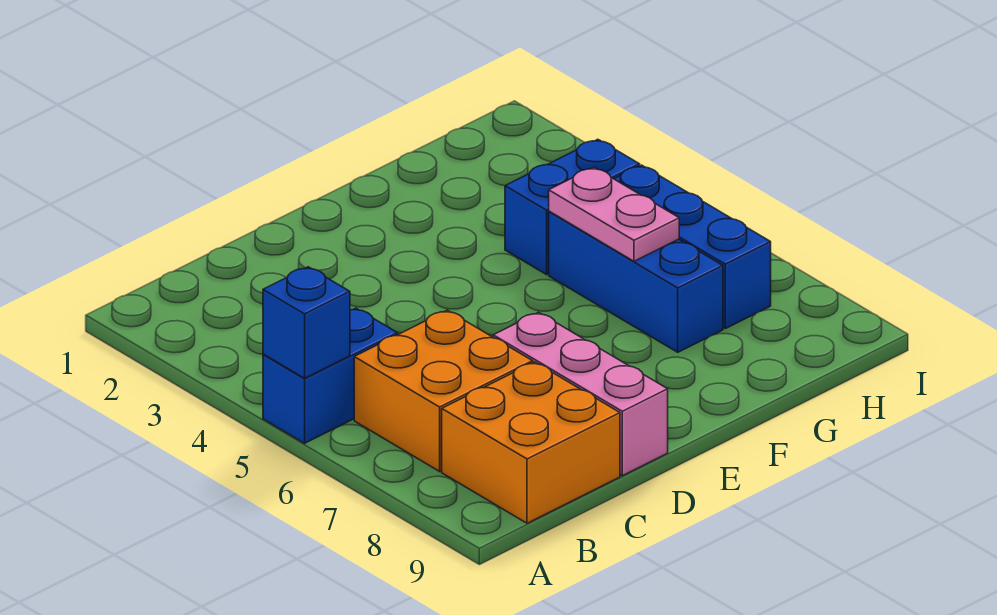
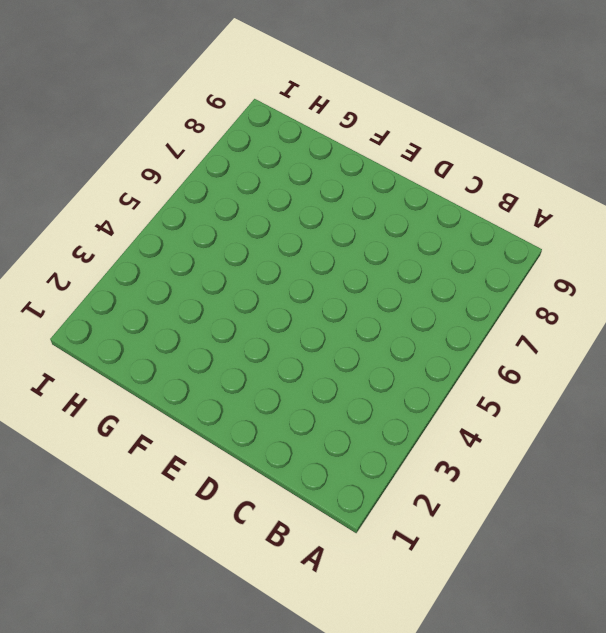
none -> blue brick A5:B5 level 1
none -> orange brick B6:C7 level 1

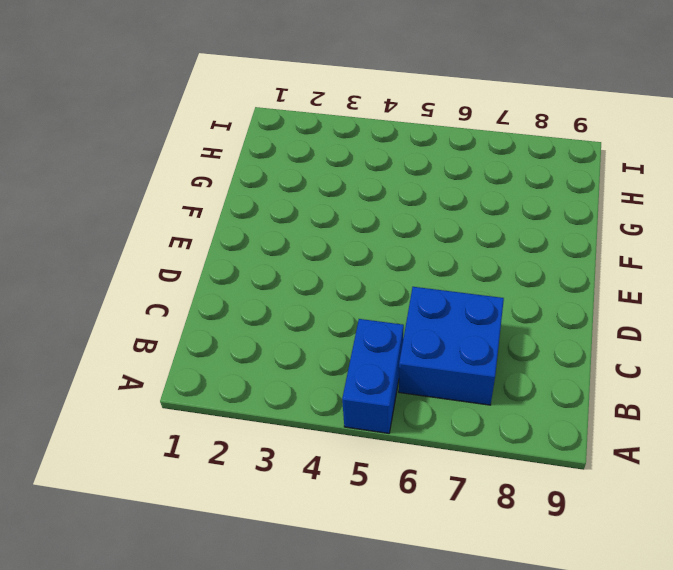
blue brick B6:C7 level 1 -> orange brick B6:C7 level 1
none -> orange brick B8:C9 level 1
none -> pink brick D7:D9 level 1

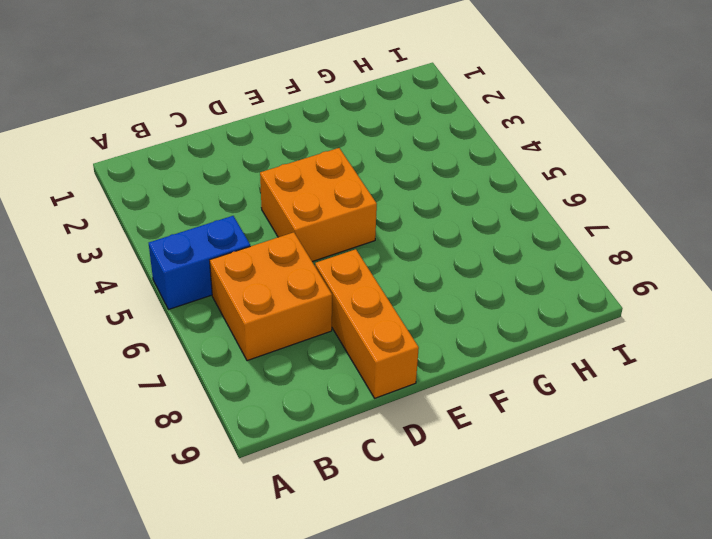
orange brick D4:E5 level 1 -> orange brick B8:C9 level 1
orange brick D7:D9 level 1 -> pink brick D7:D9 level 1
none -> blue brick G4:H4 level 1
none -> blue brick G5:G7 level 1

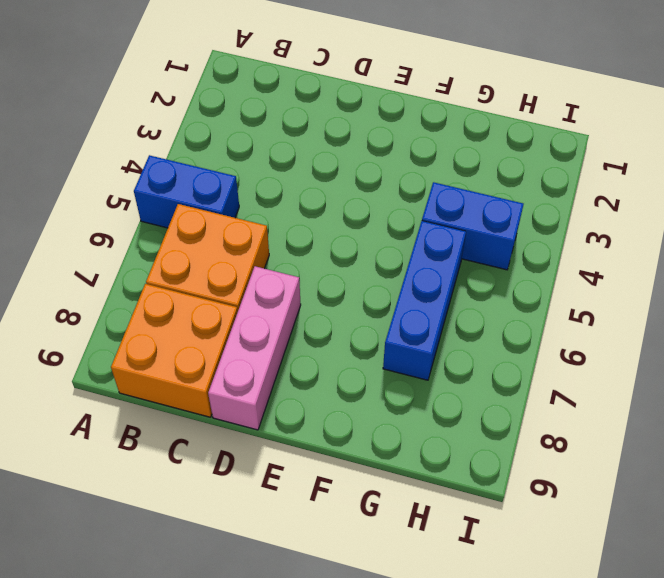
none -> blue brick H5:H7 level 1
none -> blue brick A5 level 2

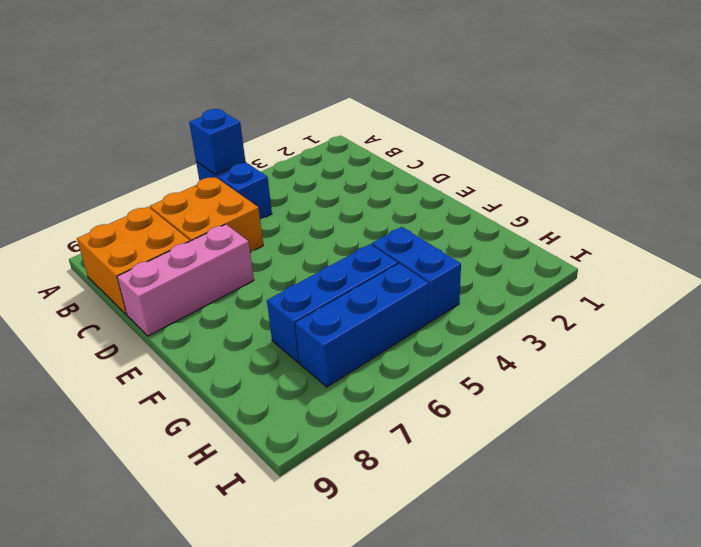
none -> pink plate G5:G6 level 2

